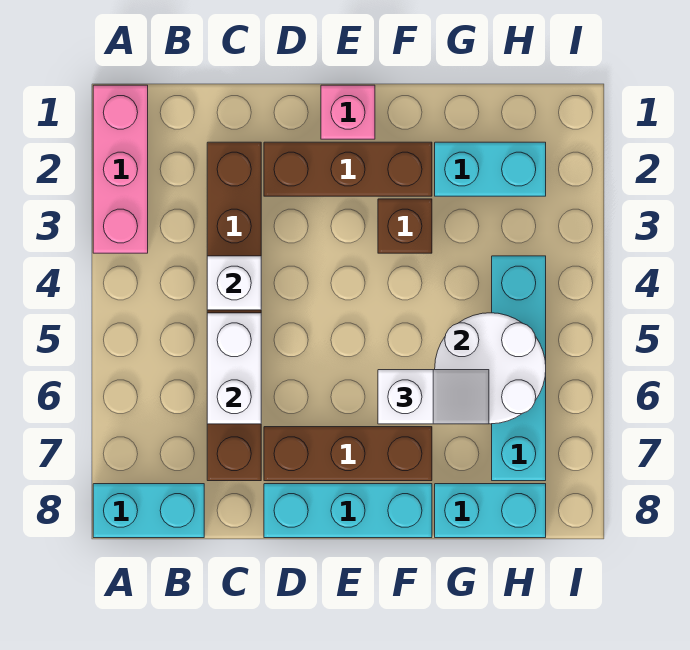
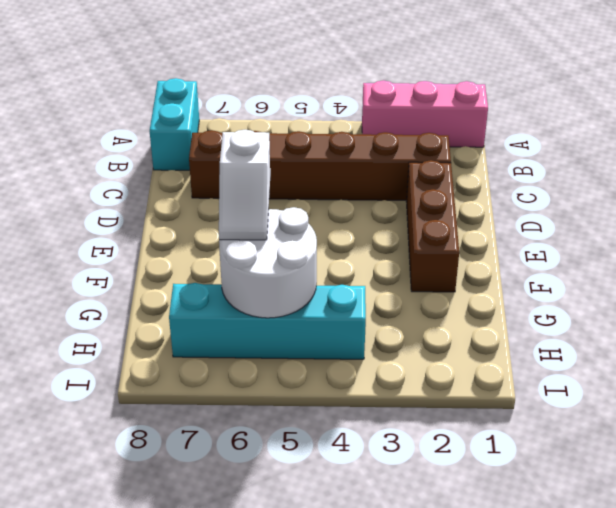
none -> brown brick D7:F7 level 1
none -> cyan brick D8:F8 level 1
none -> pink brick E1 level 1

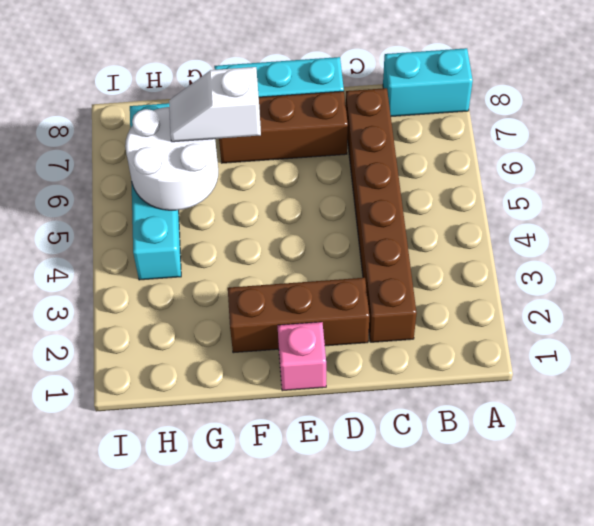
none -> pink brick A1:A3 level 1
none -> brown brick F3 level 1
none -> cyan brick G2:H2 level 1

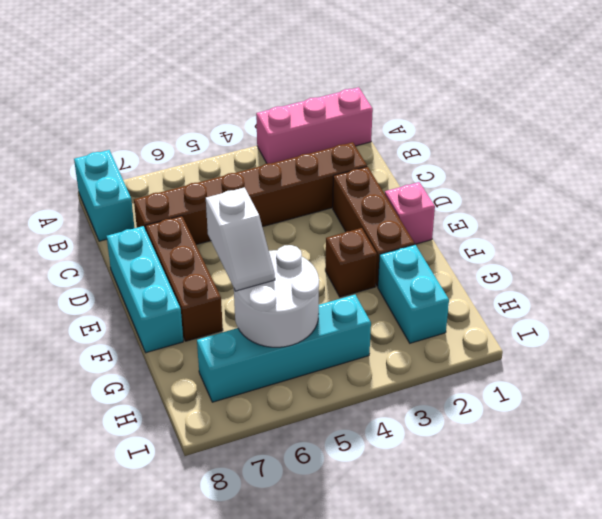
none -> cyan brick G8:H8 level 1
none -> white brick C4 level 2
none -> white brick C5:C6 level 2

